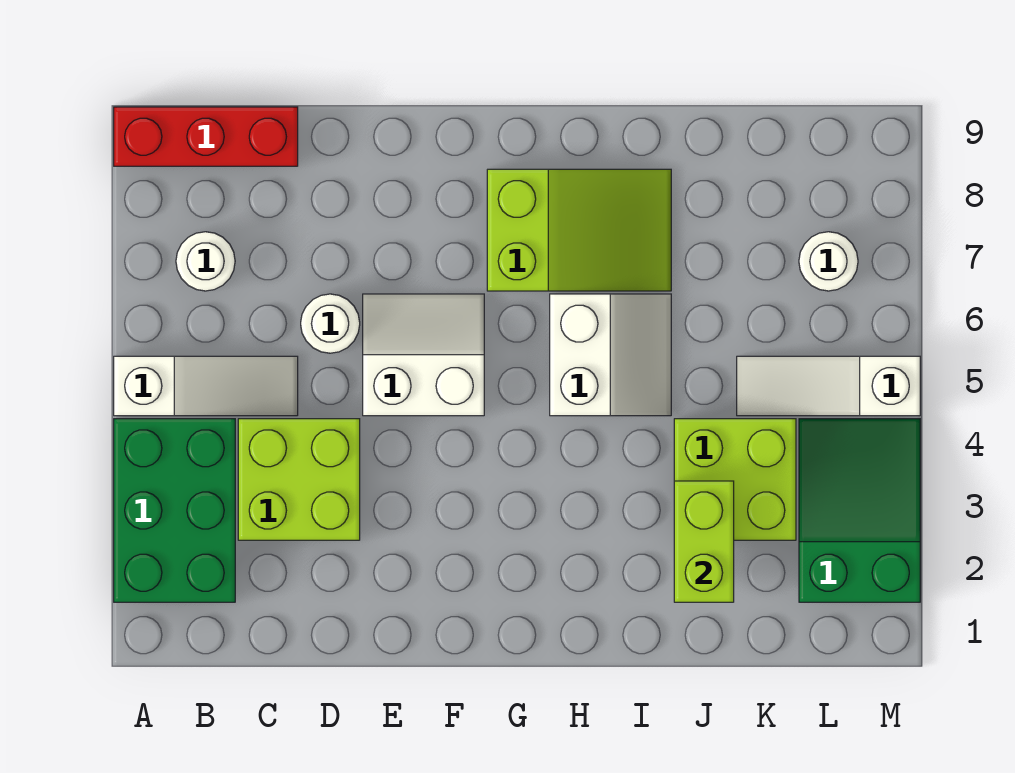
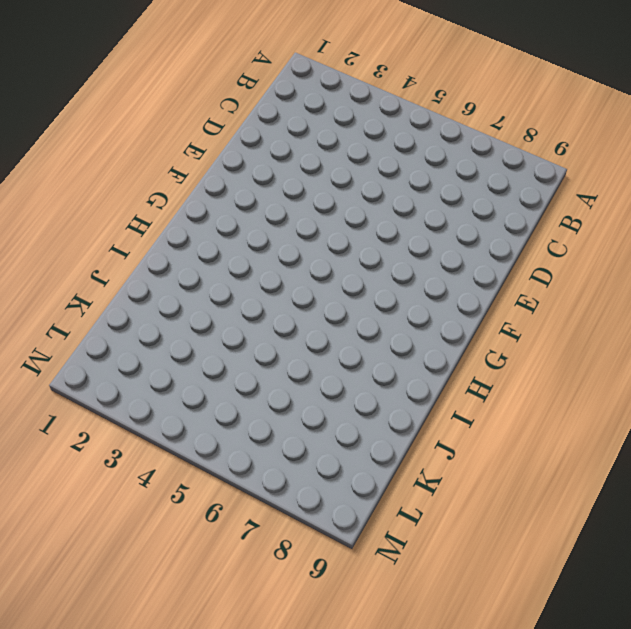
none -> green brick A2:B4 level 1
none -> white slope A5:C5 level 1 top A
none -> red brick A9:C9 level 1

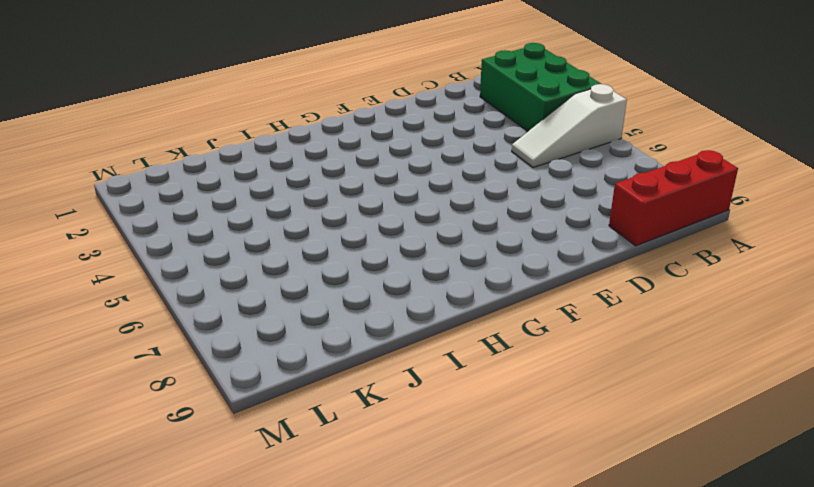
none -> white round brick B7 level 1
none -> lime brick C3:D4 level 1
none -> white round brick D6 level 1

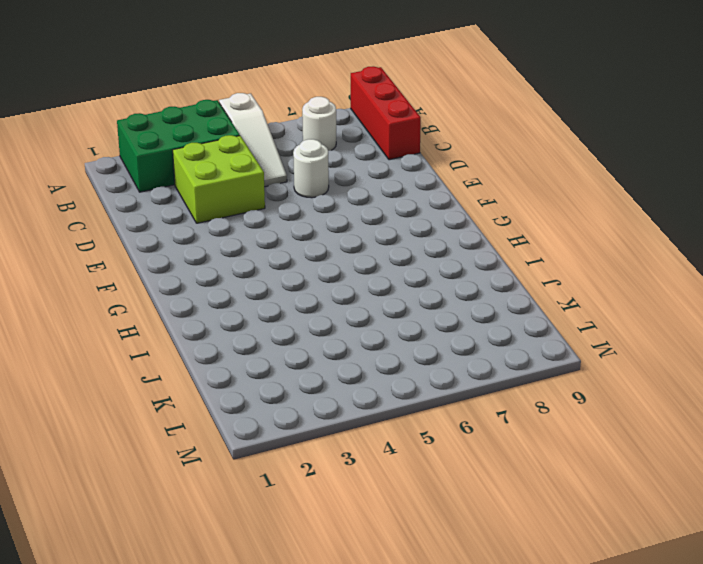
none -> white slope E5:F6 level 1 top 5
none -> lime slope G7:I8 level 1 top G
none -> white slope H5:I6 level 1 top H

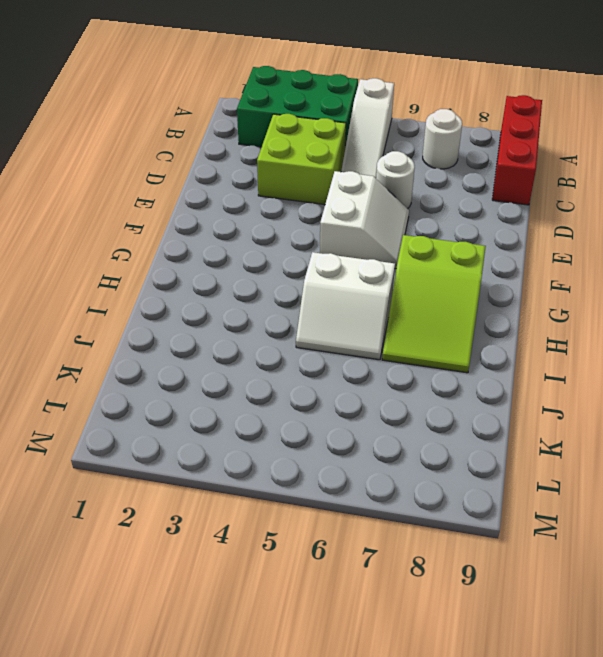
none -> lime brick J3:K4 level 1
none -> white slope K5:M5 level 1 top M
none -> green slope L2:M4 level 1 top 2

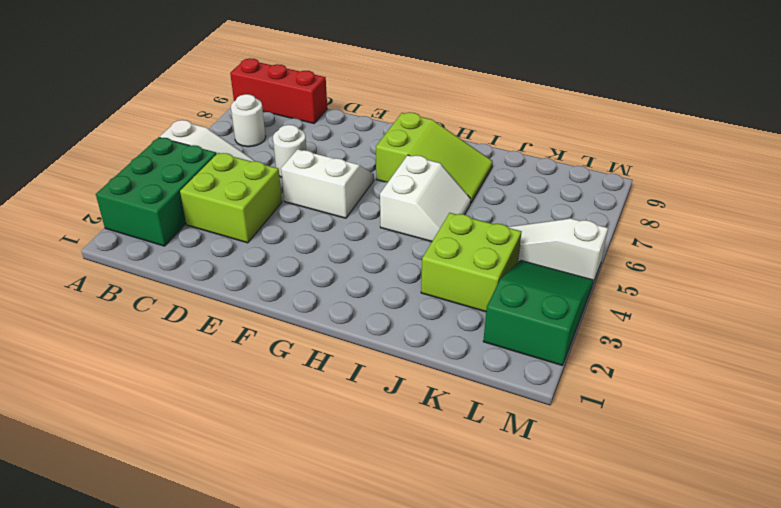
none -> white round brick L7 level 1
none -> lime brick J2:J3 level 2

